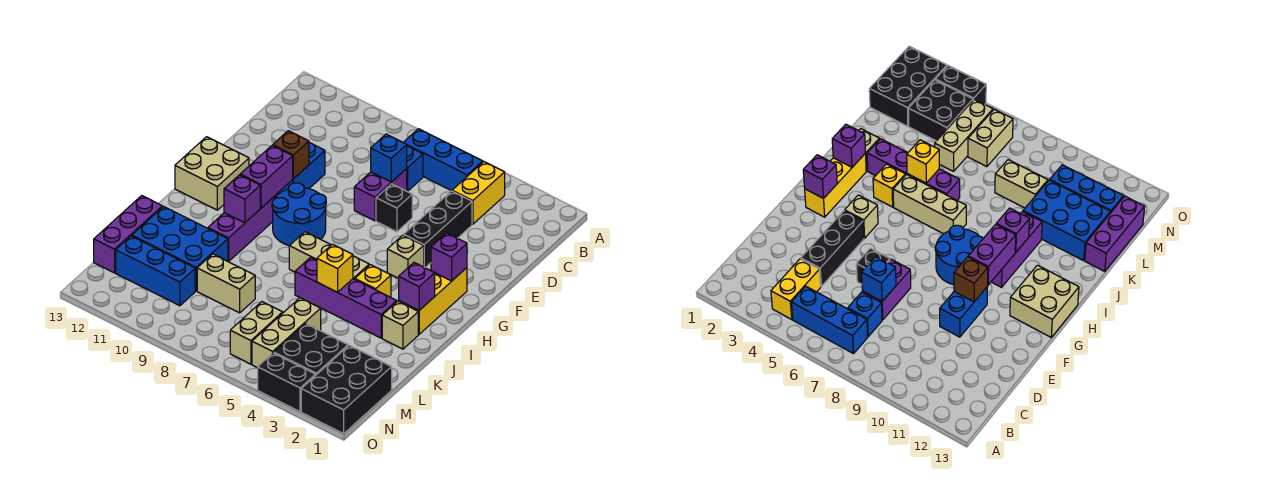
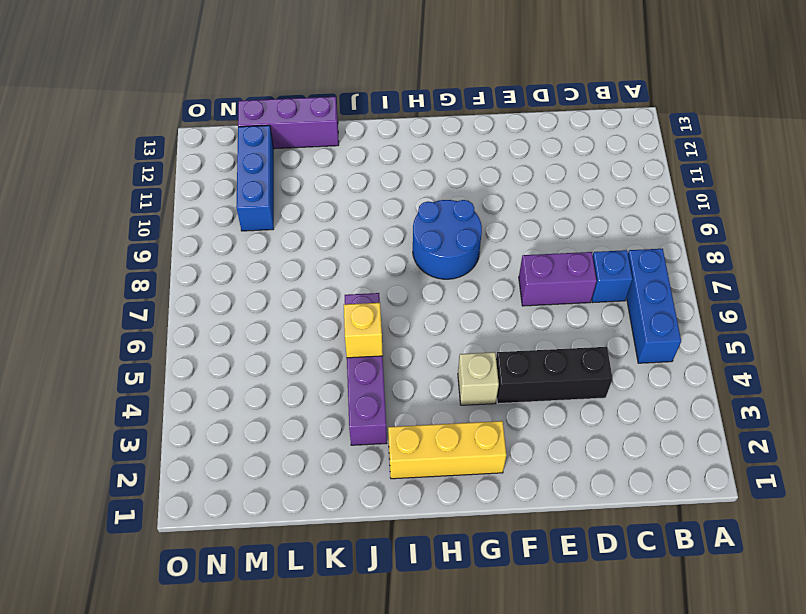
none -> yellow brick B4:C4 level 1
none -> black brick E6 level 1
none -> blue brick E10:F10 level 1
none -> tan brick G12:H13 level 1

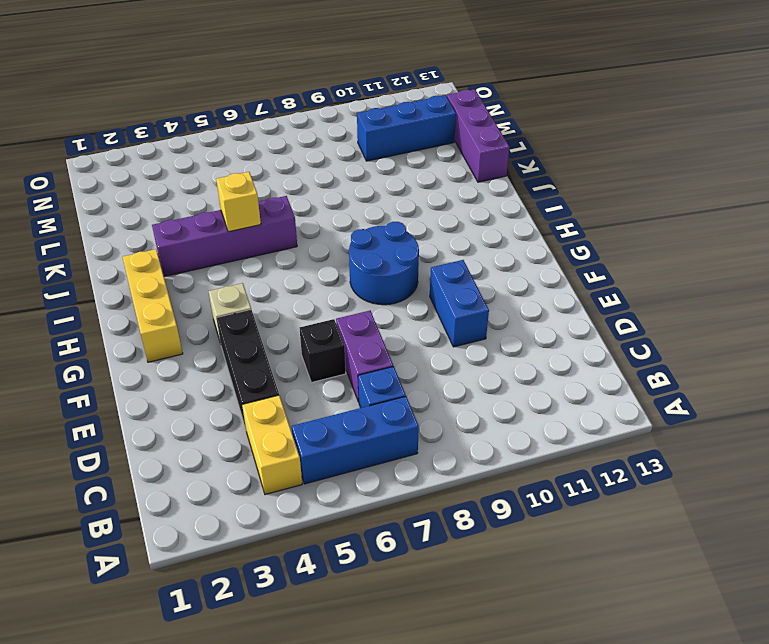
none -> tan brick G12:H13 level 1
none -> purple brick H10:J10 level 1
none -> yellow brick I4 level 1
none -> tan brick I5:I7 level 1

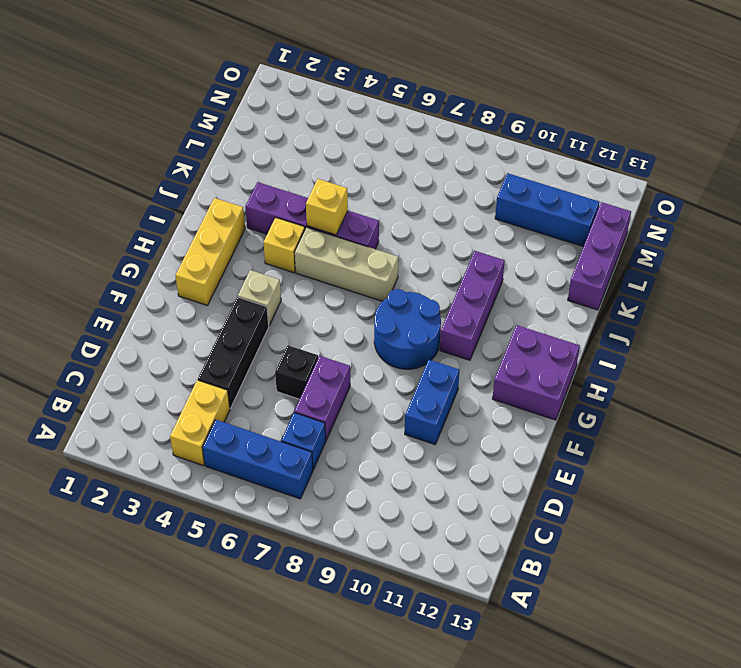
purple brick G12:H13 level 1 -> tan brick G12:H13 level 1
none -> tan brick J2 level 1
none -> blue brick K10:L12 level 1
none -> tan brick L5:N5 level 1
none -> tan brick L8:L9 level 1

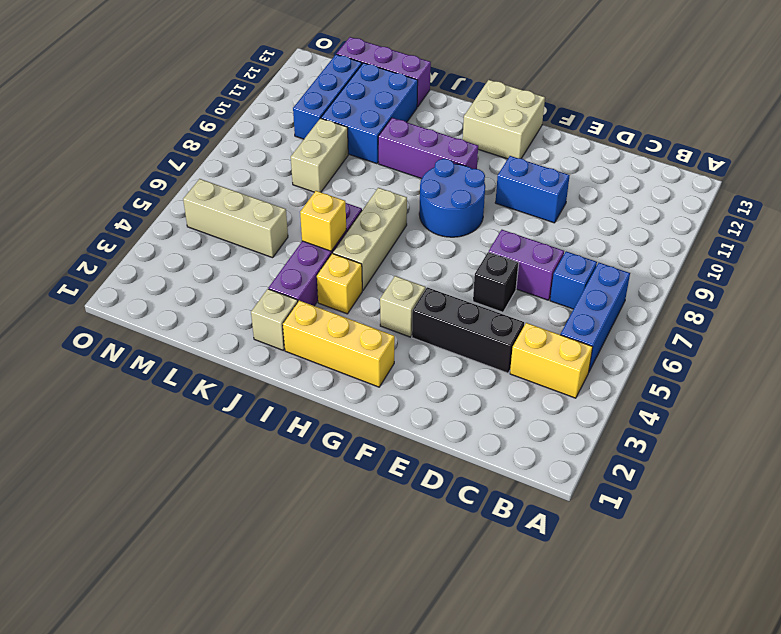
none -> black brick M1:O2 level 1
none -> black brick M3:N4 level 1
none -> tan brick M6:N6 level 1
none -> black brick O3:O4 level 1

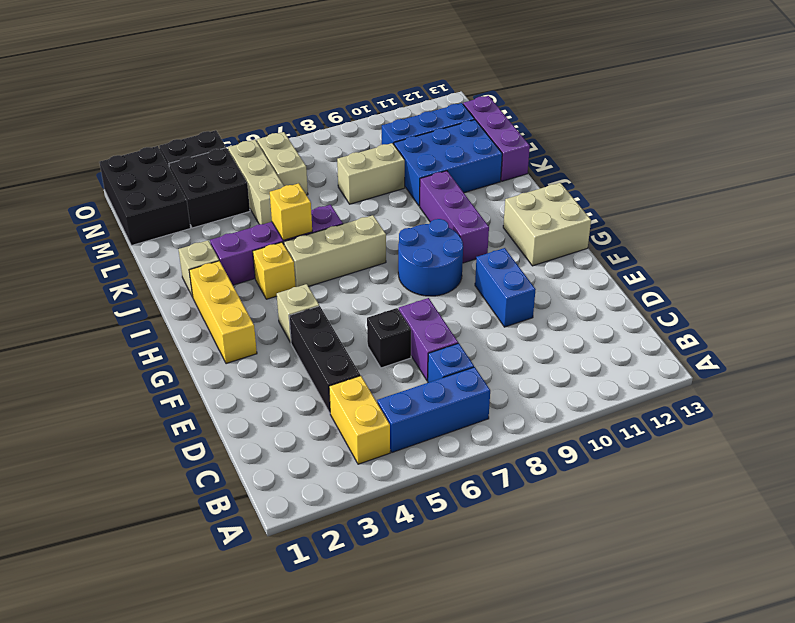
none -> blue brick D7 level 2
none -> brown brick F10 level 2
none -> purple brick G2 level 2
none -> purple brick G10:H10 level 2

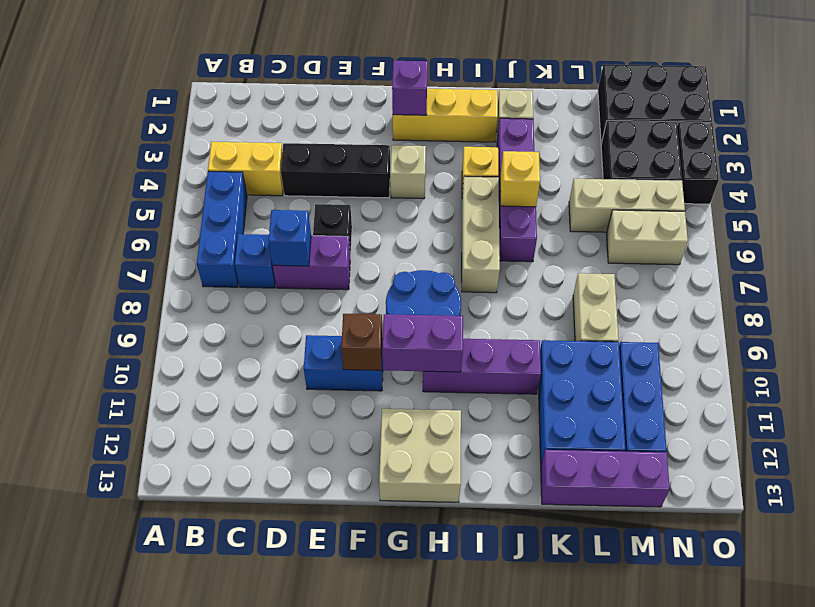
none -> purple brick I2 level 2
none -> purple brick I10 level 2

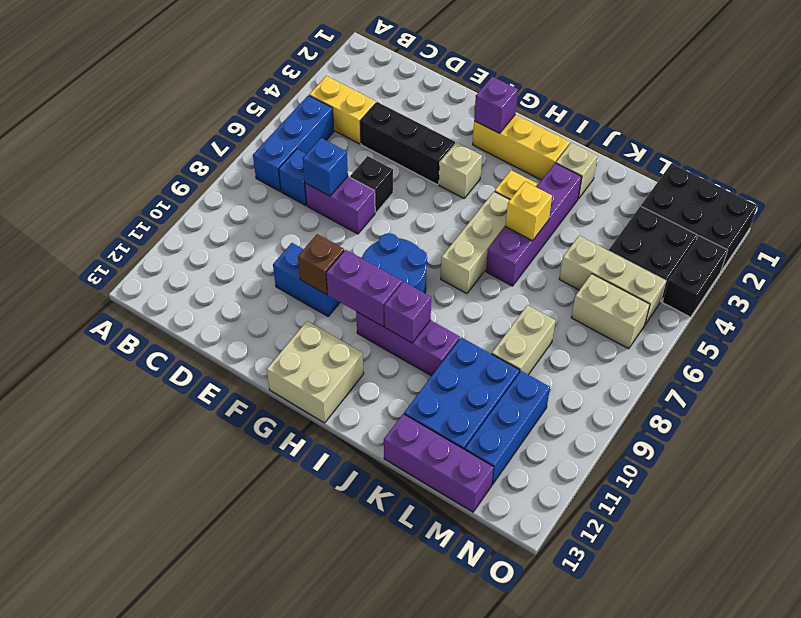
none -> purple brick I2 level 2

